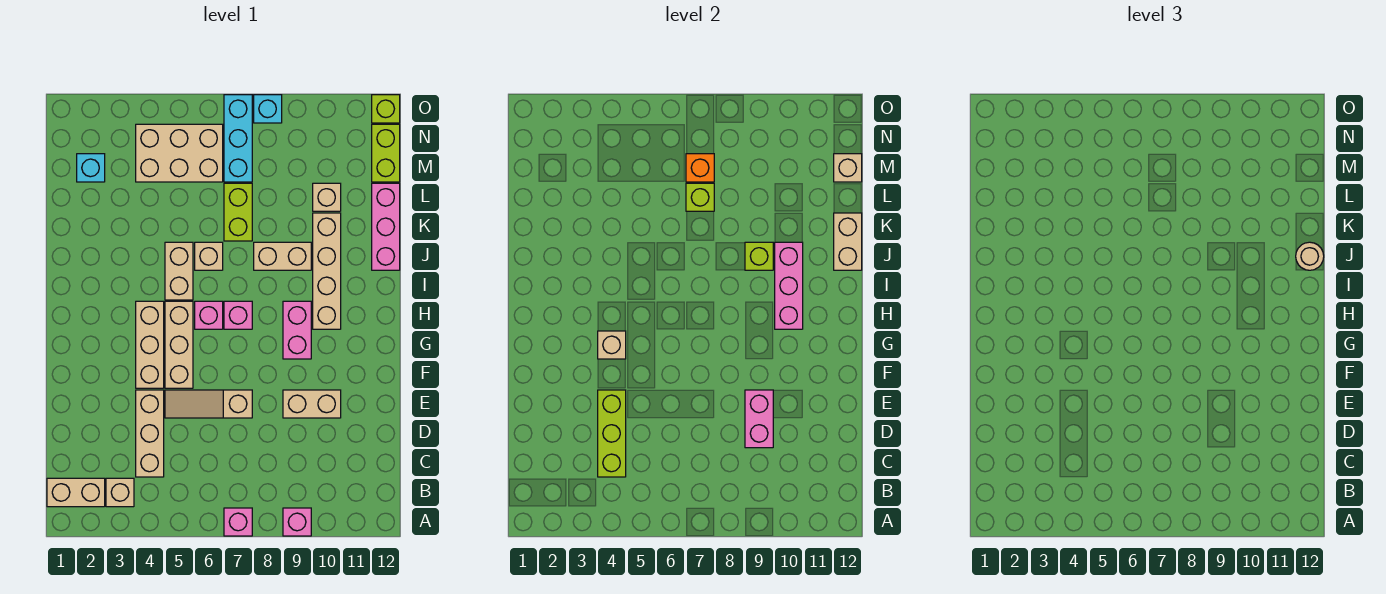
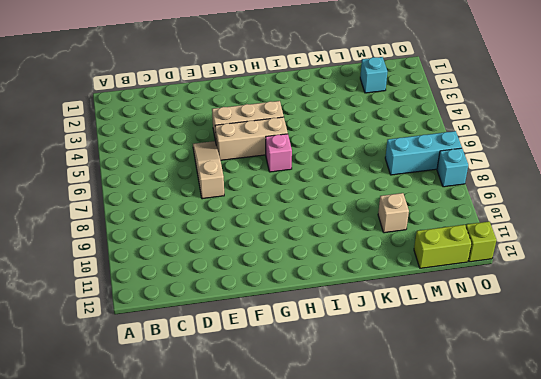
none -> pink brick A7 level 1
none -> pink brick A9 level 1
none -> tan brick B1:B2 level 1
none -> tan brick B3 level 1

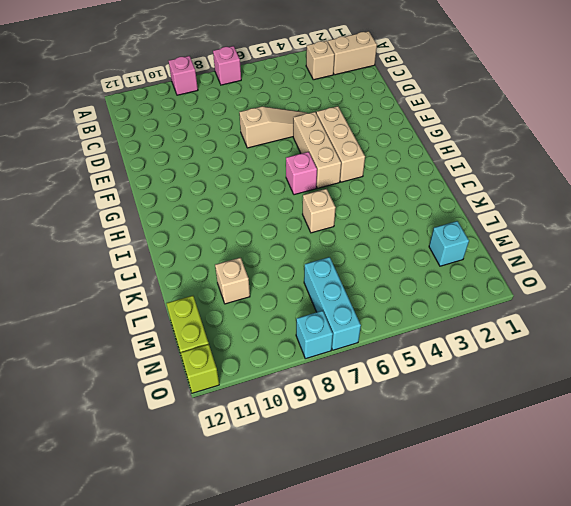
none -> tan brick C4:E4 level 1
none -> tan brick E9:E10 level 1
none -> pink brick G9:H9 level 1
none -> pink brick H7 level 1

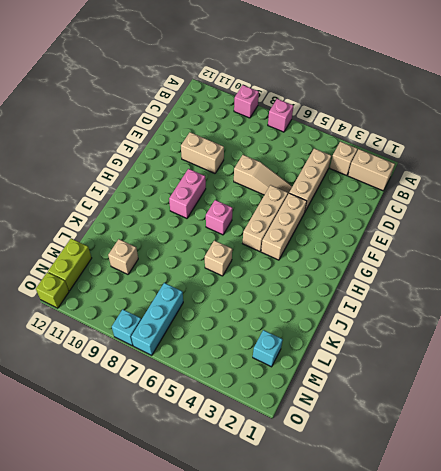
none -> pink brick H6 level 1
none -> tan brick H10:K10 level 1
none -> tan brick I5:J5 level 1
none -> tan brick J8:J9 level 1

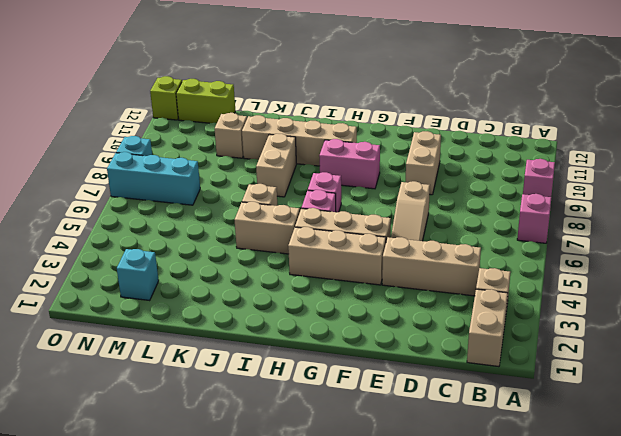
none -> pink brick J12:L12 level 1
none -> lime brick K7:L7 level 1
none -> tan brick M4:N6 level 1
none -> lime brick C4:E4 level 2

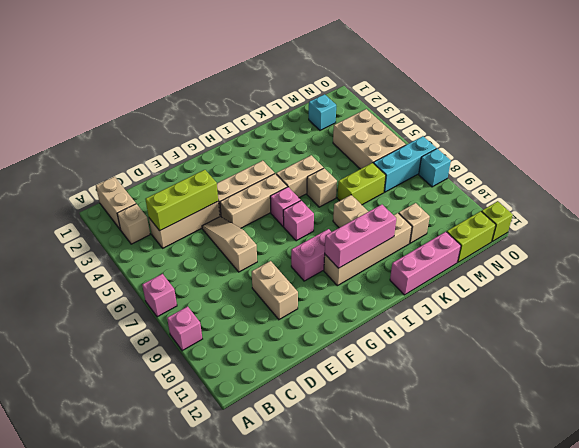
none -> pink brick D9:E9 level 2
none -> tan brick G4 level 2
none -> lime brick J9 level 2
none -> tan brick J12:K12 level 2

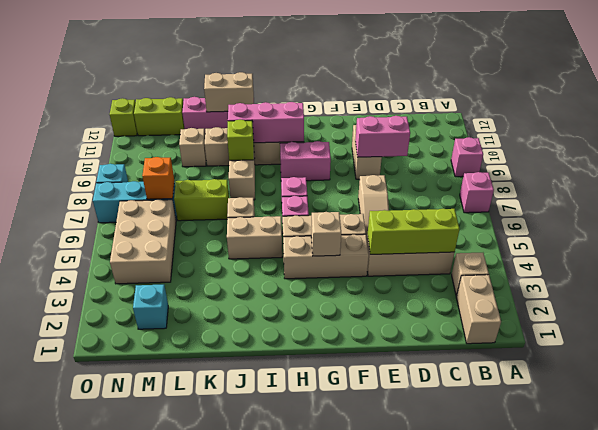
none -> lime brick L7 level 2
none -> tan brick M12 level 2
none -> tan round brick J12 level 3

